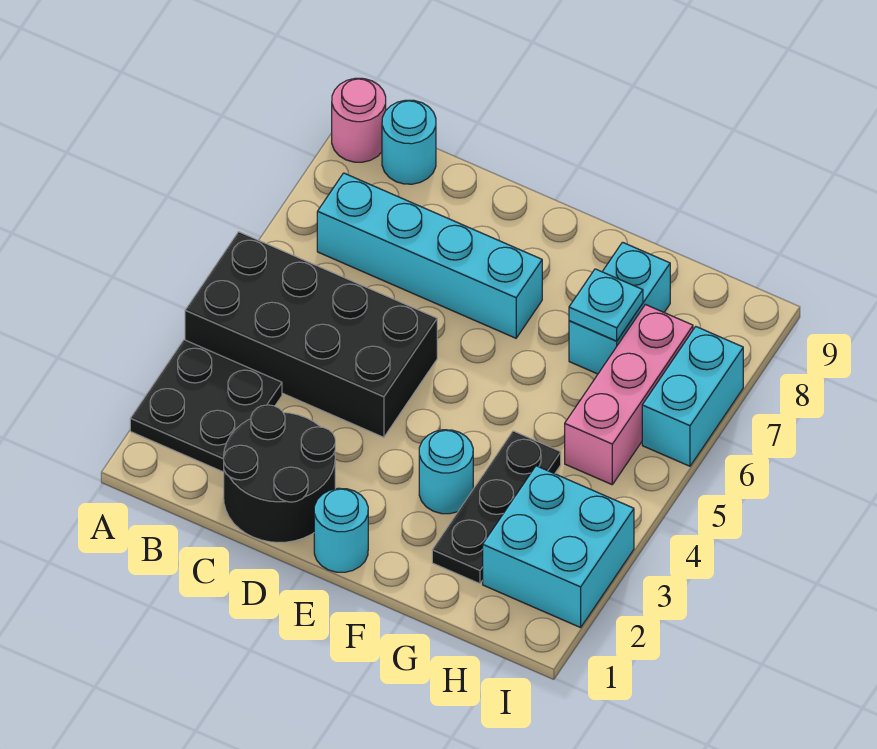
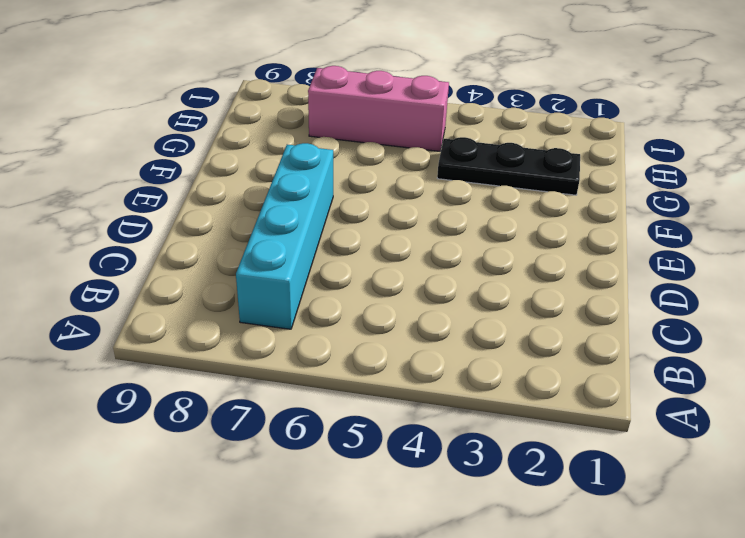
none -> black plate A2:B3 level 1
none -> black brick A4:D5 level 1
none -> pink round brick A9 level 1

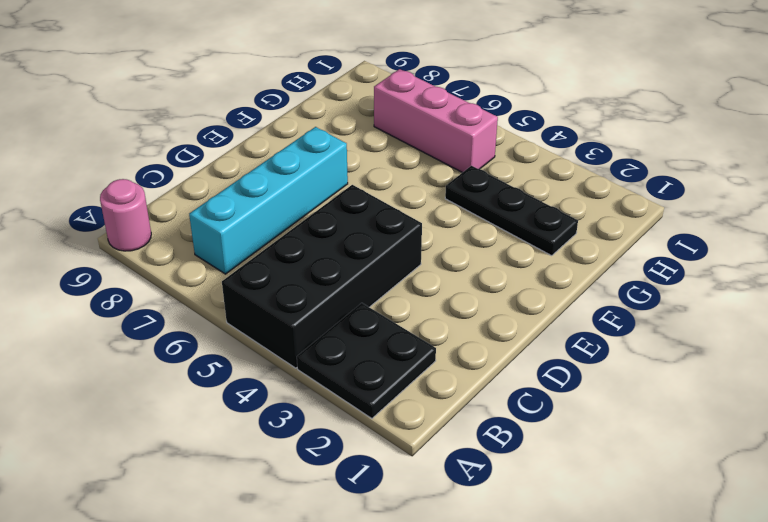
none -> cyan round brick B9 level 1
none -> black round brick C1:D2 level 1
none -> cyan round brick E1 level 1

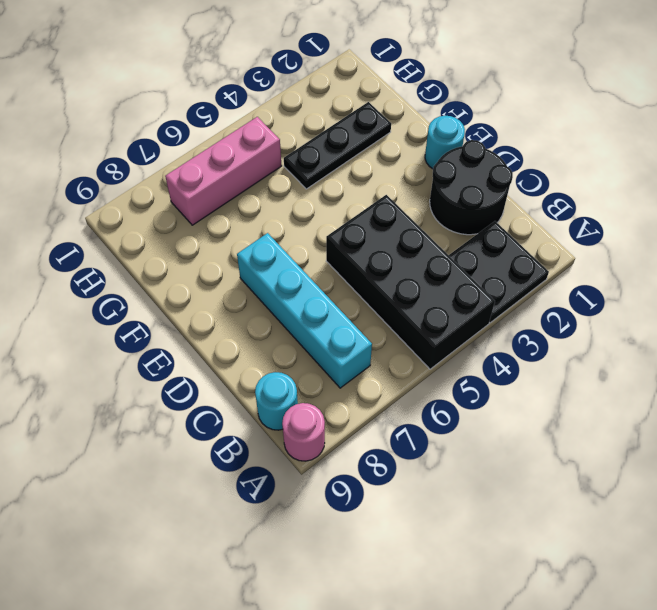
none -> cyan round brick F3 level 1
none -> cyan brick G7:G8 level 1
none -> cyan brick H2:I3 level 1

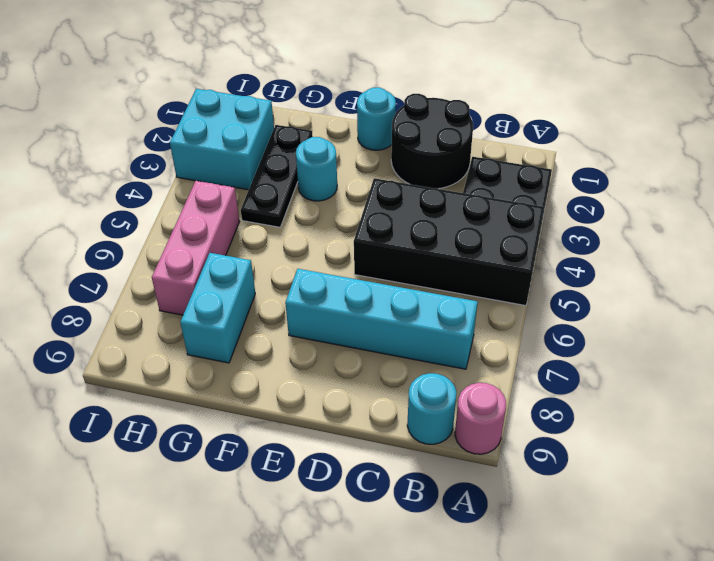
none -> cyan brick I6:I7 level 1
none -> cyan plate G7 level 2

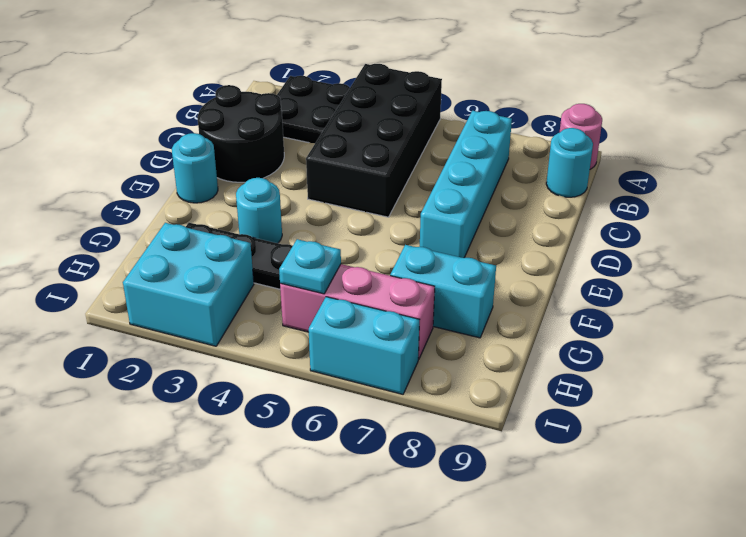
cyan plate H5 level 2 -> cyan plate G7 level 2

